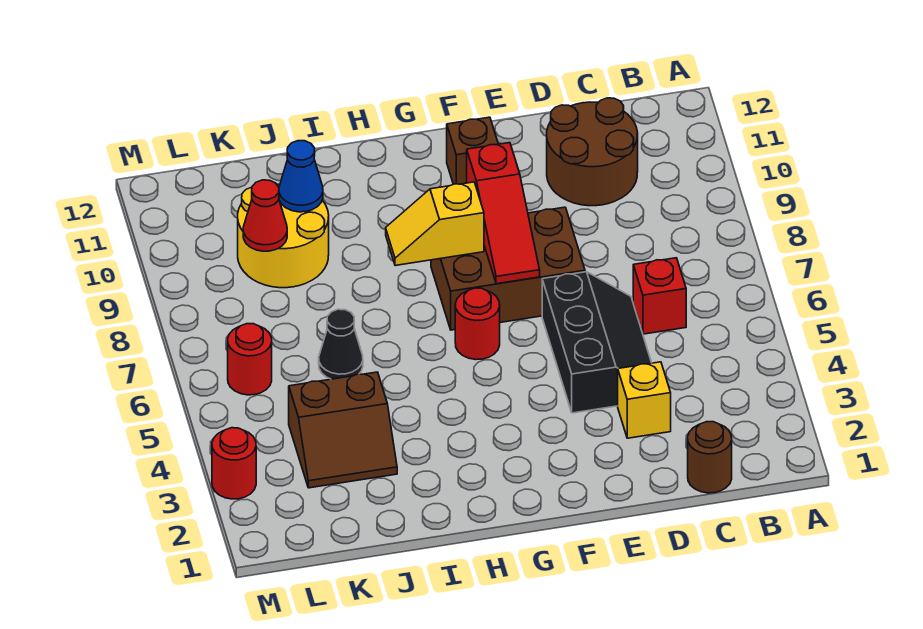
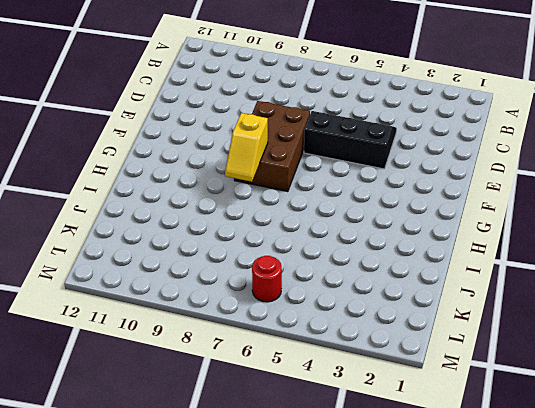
none -> brown round brick C1 level 1
none -> red brick C6 level 1
none -> brown round brick C10:D11 level 1

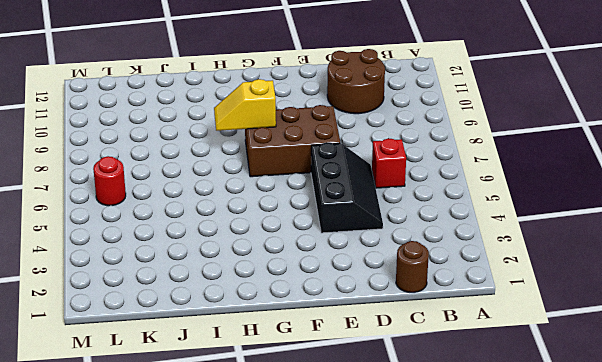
none -> yellow brick D3 level 1
none -> brown brick F11 level 1
none -> red round brick G6 level 1

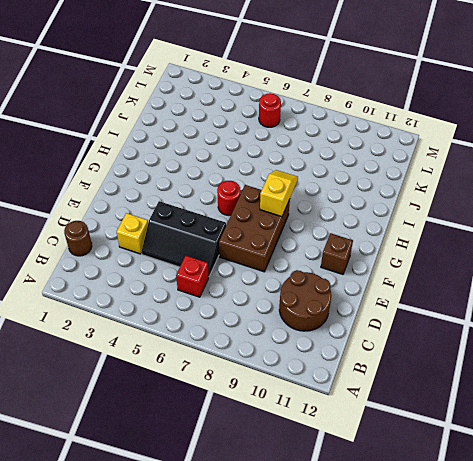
none -> brown slope J3:K4 level 1 top 4
none -> black cone J6 level 1
none -> yellow round brick J9:K10 level 1

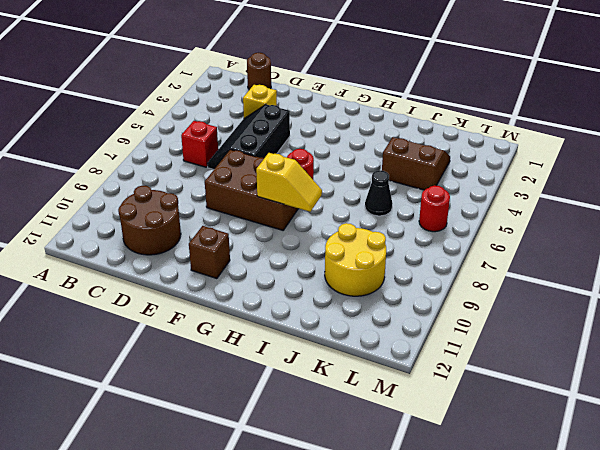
none -> red round brick M3 level 1
none -> red slope F7:F9 level 2 top 9
none -> blue cone J10 level 2

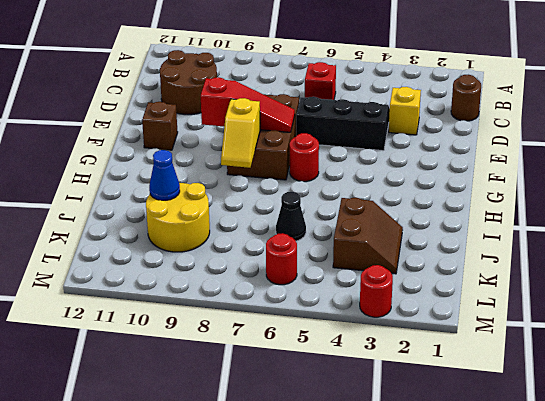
none -> red cone K9 level 2

